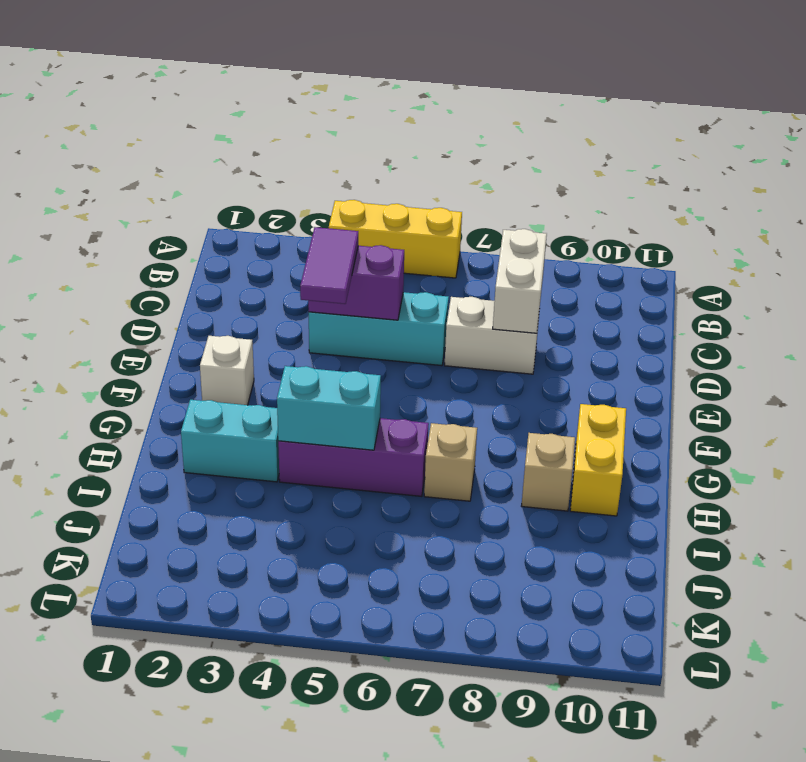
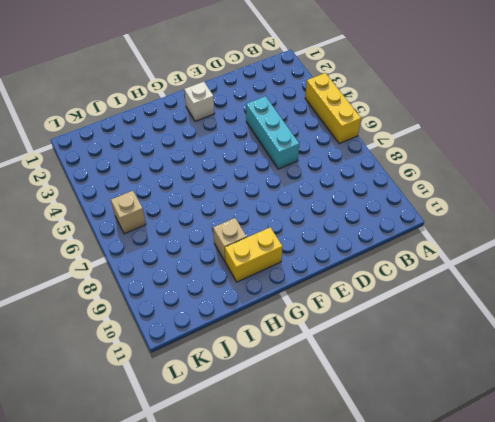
tan brick K6 level 1 -> tan brick H7 level 1
none -> white brick D7:D8 level 1
none -> cyan brick H2:H3 level 1
none -> purple brick H4:H6 level 1

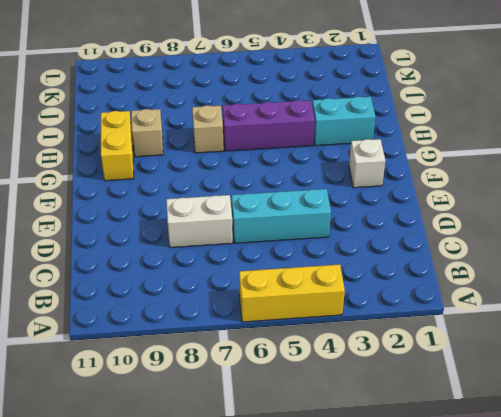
none -> white brick C8:D8 level 2
none -> purple brick D4:D5 level 2
none -> cyan brick H4:H5 level 2

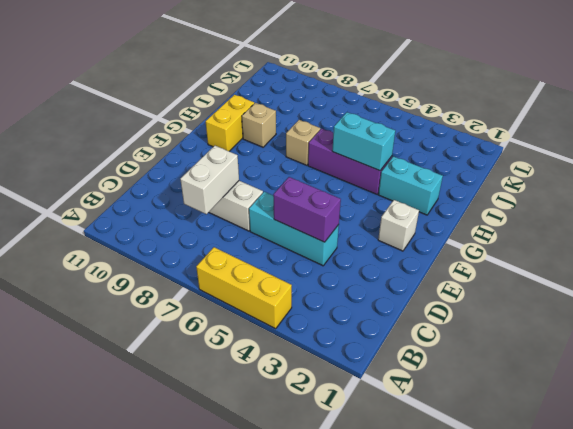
none -> purple tile D4:E4 level 3

